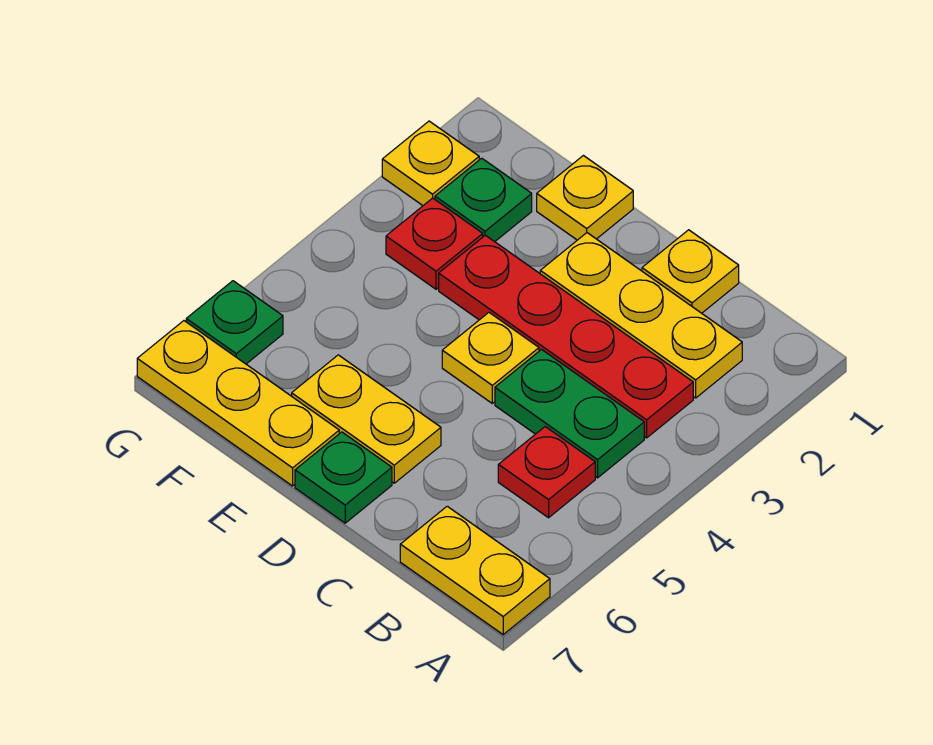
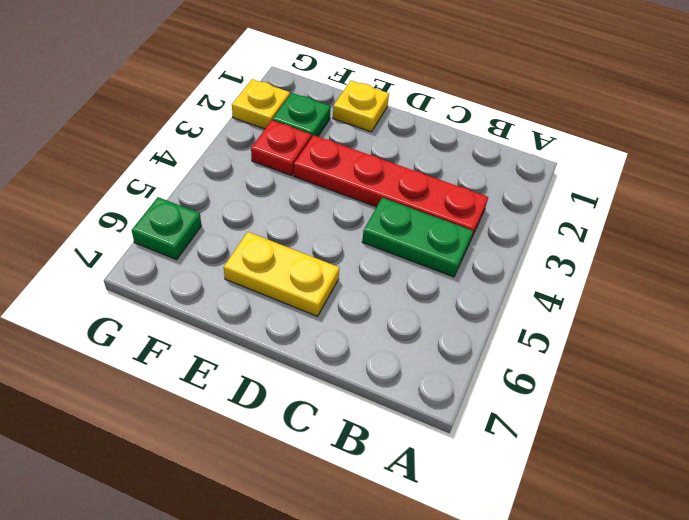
none -> yellow plate A7:B7 level 1
none -> yellow plate B2:D2 level 1
none -> red plate B5 level 1

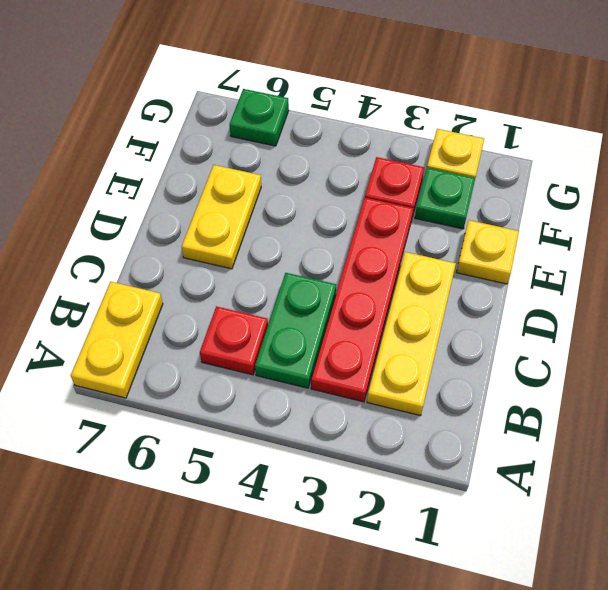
none -> yellow plate C1 level 1
none -> yellow plate D4 level 1
none -> green plate D7 level 1

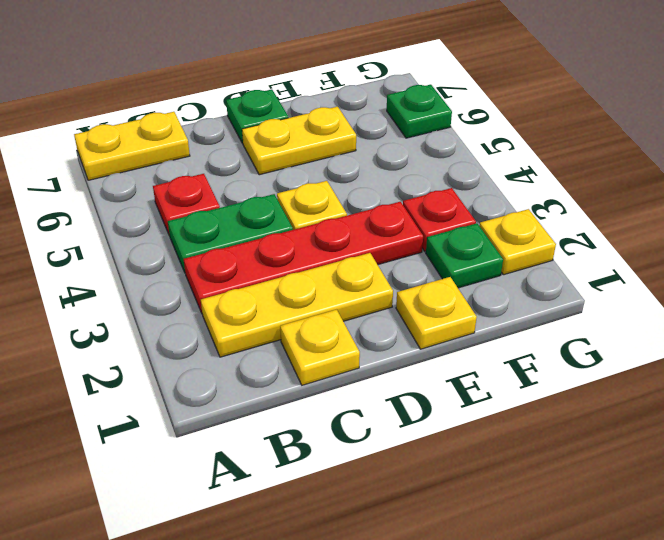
none -> yellow plate E7:G7 level 1

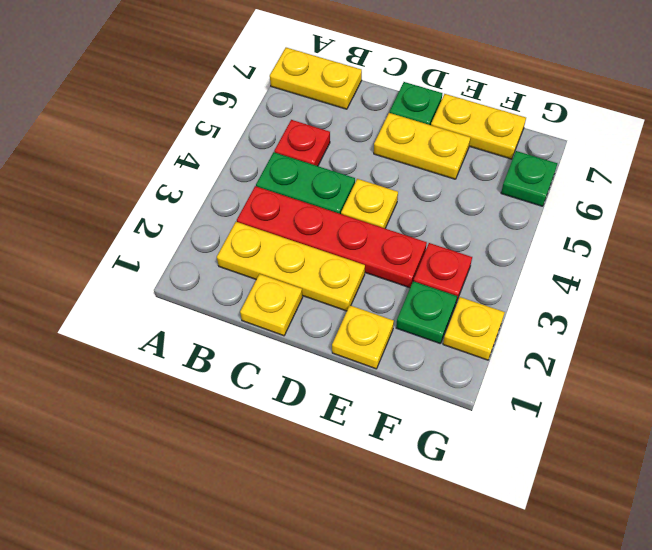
yellow plate E7:F7 level 1 -> yellow plate E7:G7 level 1

